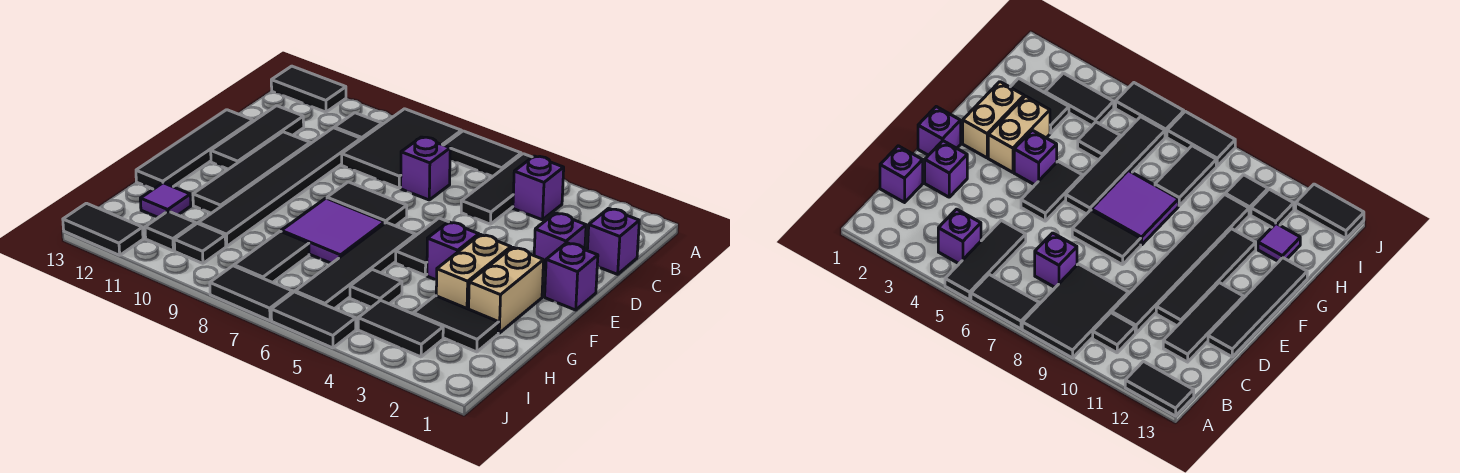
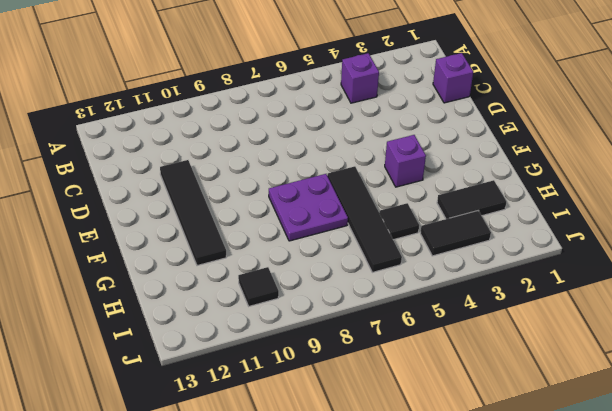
purple plate F7:G8 level 1 -> purple tile F7:G8 level 1
none -> black tile A5:C5 level 1
none -> black tile A6:A7 level 1
none -> black tile A8:C9 level 1
none -> black tile A12:A13 level 1

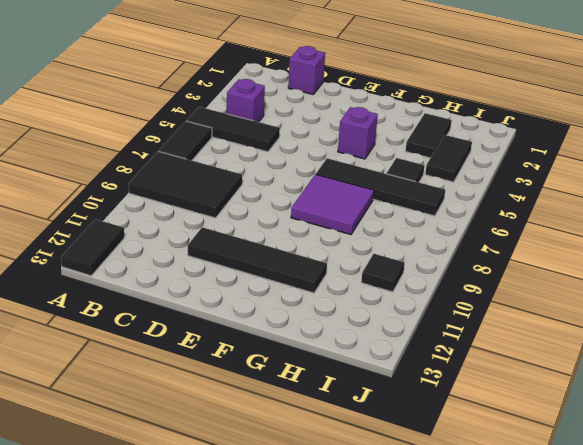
none -> black tile B10 level 1
none -> purple brick C7 level 1
none -> black tile C10:H10 level 1
none -> black tile C12:E12 level 1

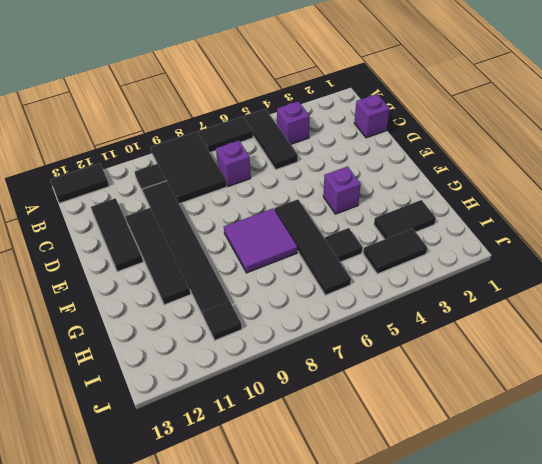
none -> purple brick D2 level 1
none -> black tile D13:G13 level 1
none -> purple brick E1 level 1
none -> black tile E5:F5 level 1

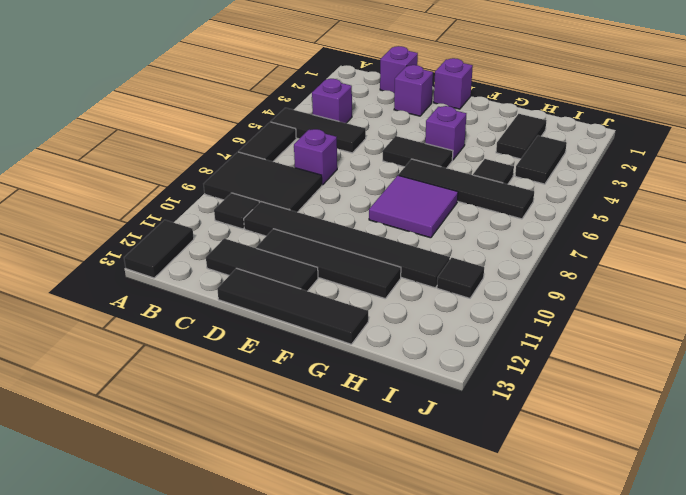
none -> black tile E7:E8 level 1
none -> tan brick F2:G2 level 1
none -> tan brick F3:G3 level 1
none -> black tile H8:I8 level 1

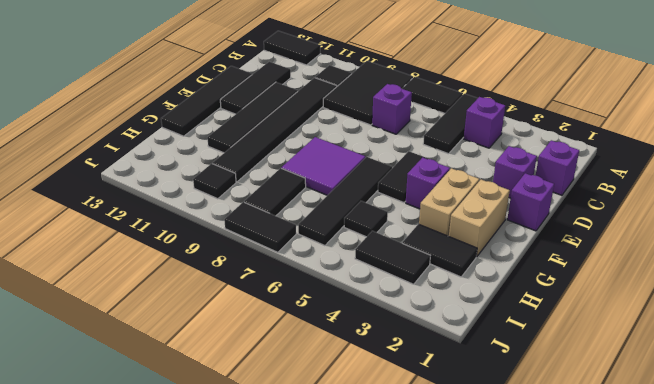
none -> black tile E7:E8 level 1
none -> purple tile H12 level 1
none -> black tile I11 level 1
none -> black tile J5:J6 level 1

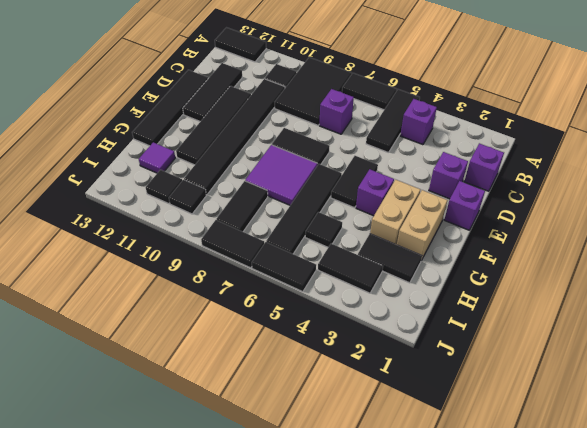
none -> black tile J12:J13 level 1

